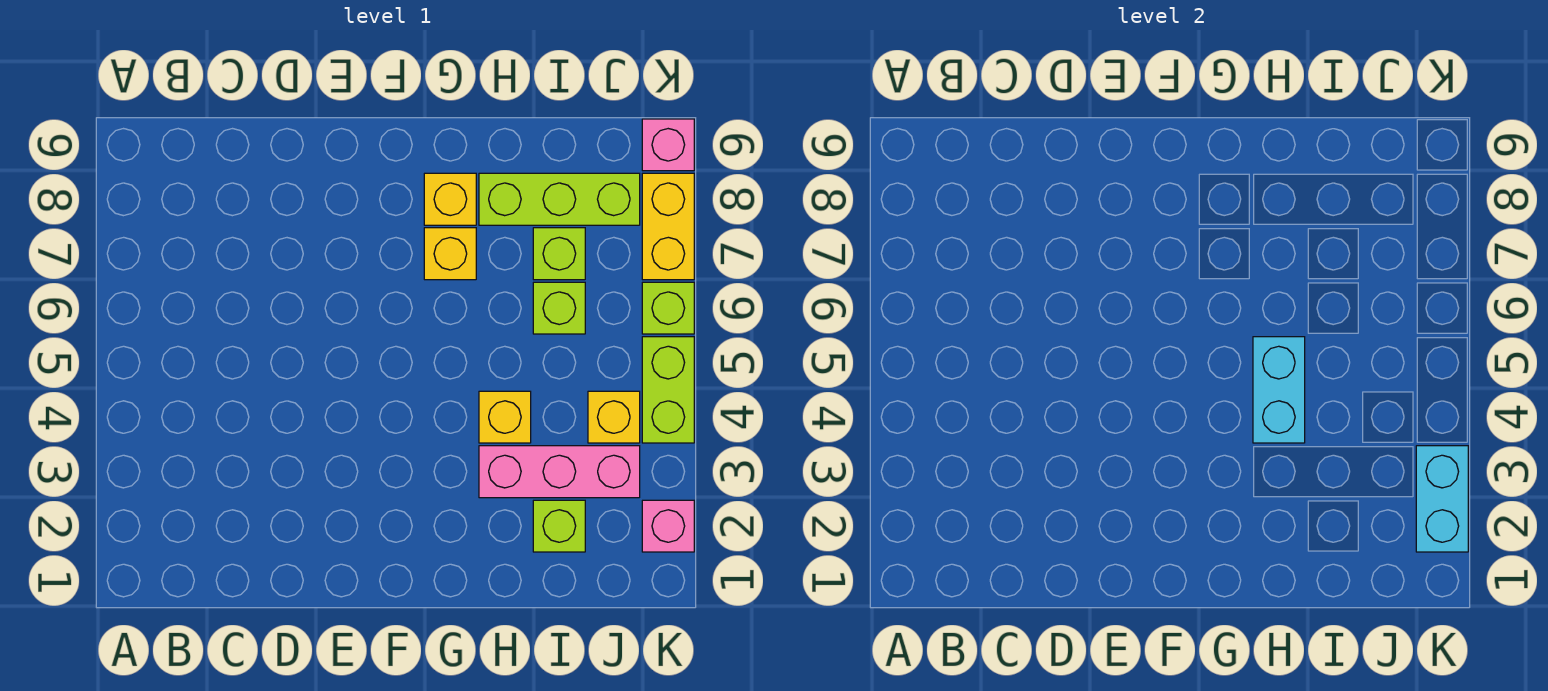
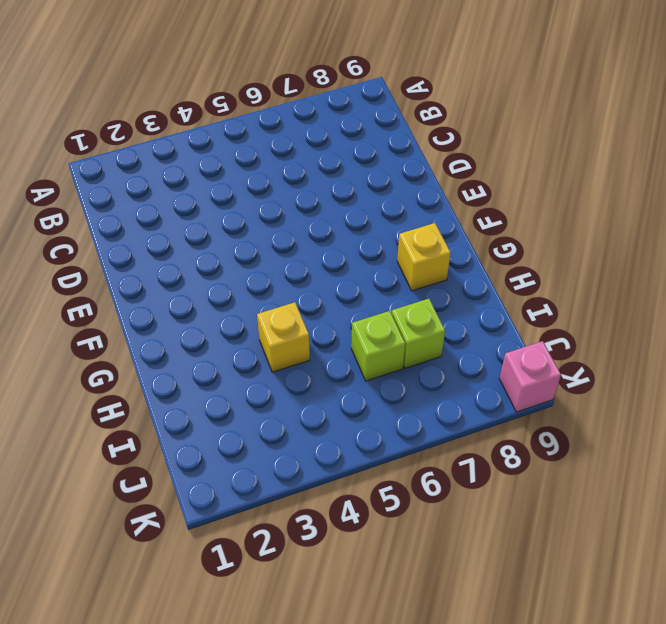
none -> yellow brick G7 level 1
none -> pink brick H3:J3 level 1
none -> lime brick H8:J8 level 1

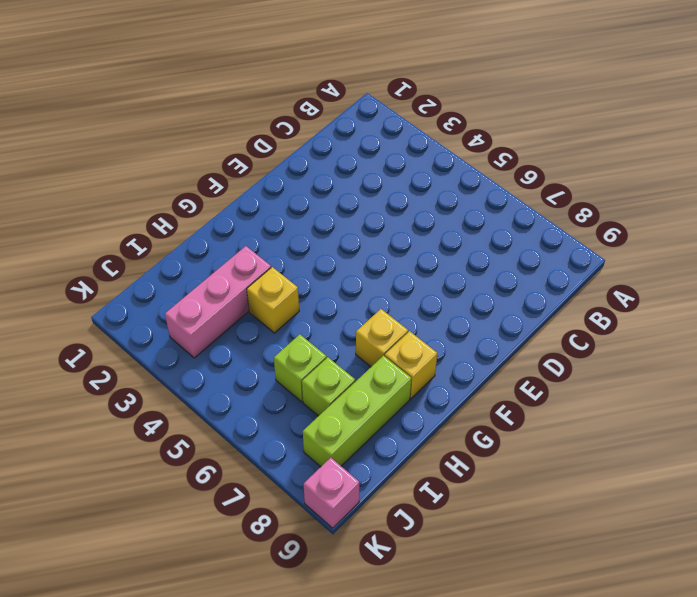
none -> lime brick I2 level 1
none -> yellow brick J4 level 1
none -> pink brick K2 level 1

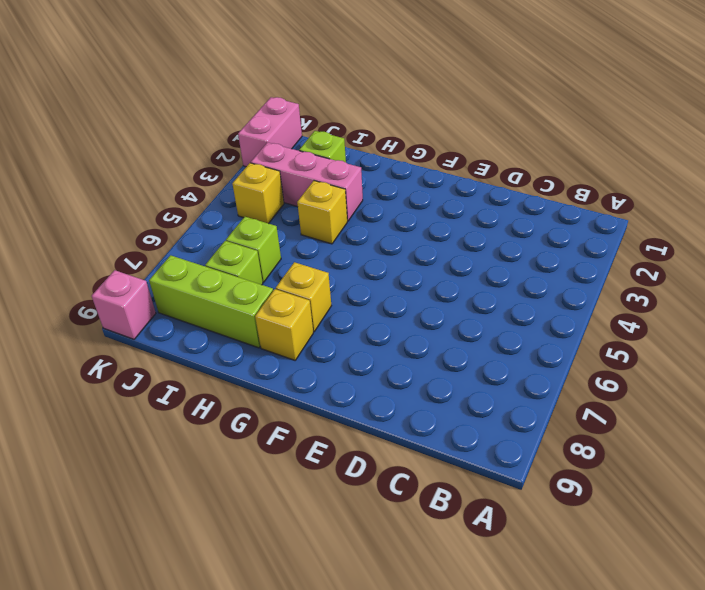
pink brick K1:K2 level 1 -> pink brick K2 level 1
none -> lime brick K4:K5 level 1
none -> lime brick K6 level 1
none -> yellow brick K7:K8 level 1

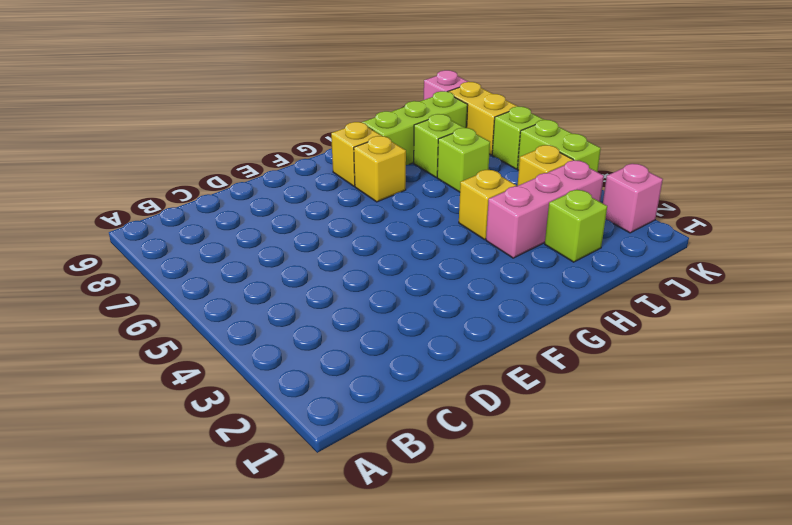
none -> cyan brick H4:H5 level 2
none -> cyan brick K2:K3 level 2

